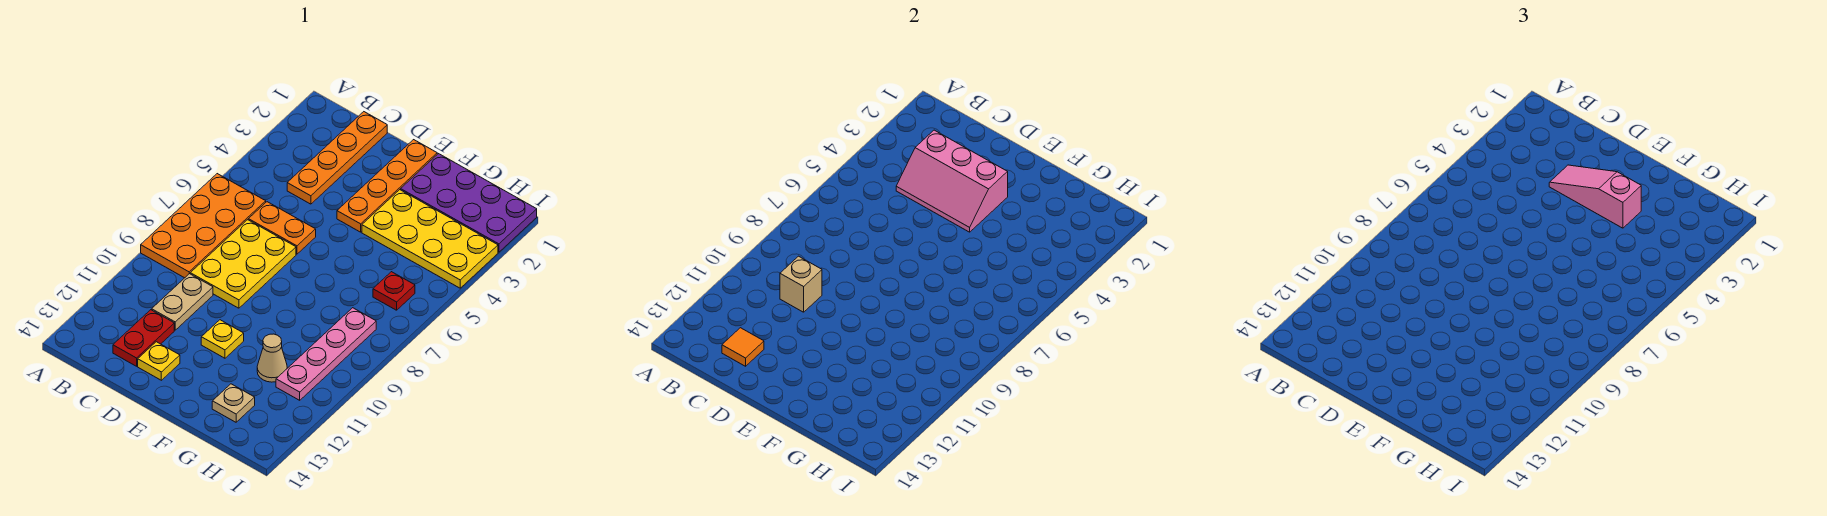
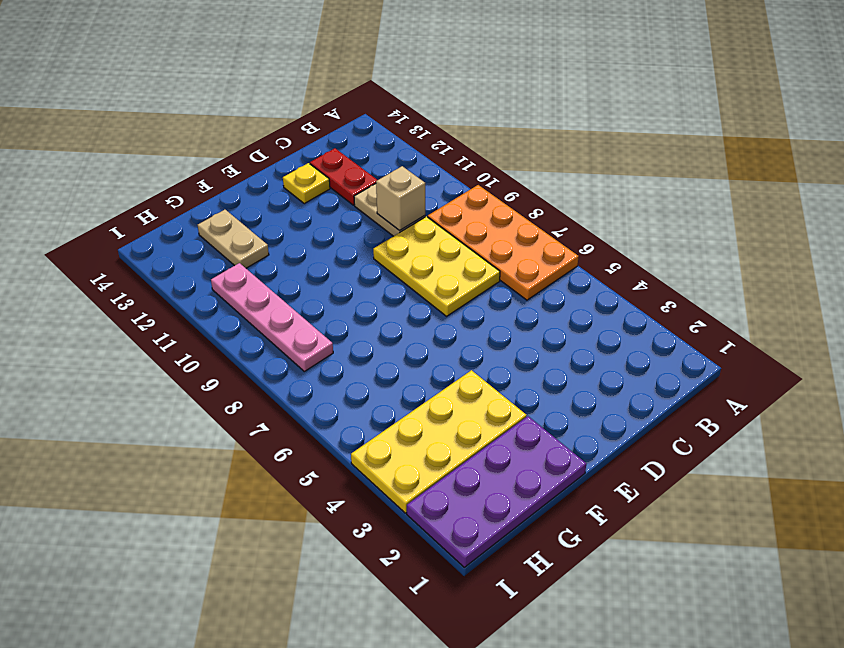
tan plate G12:G13 level 1 -> tan plate G13 level 1
none -> orange plate C1:C4 level 1
none -> orange plate C6:D6 level 1
none -> orange plate E1:E4 level 1

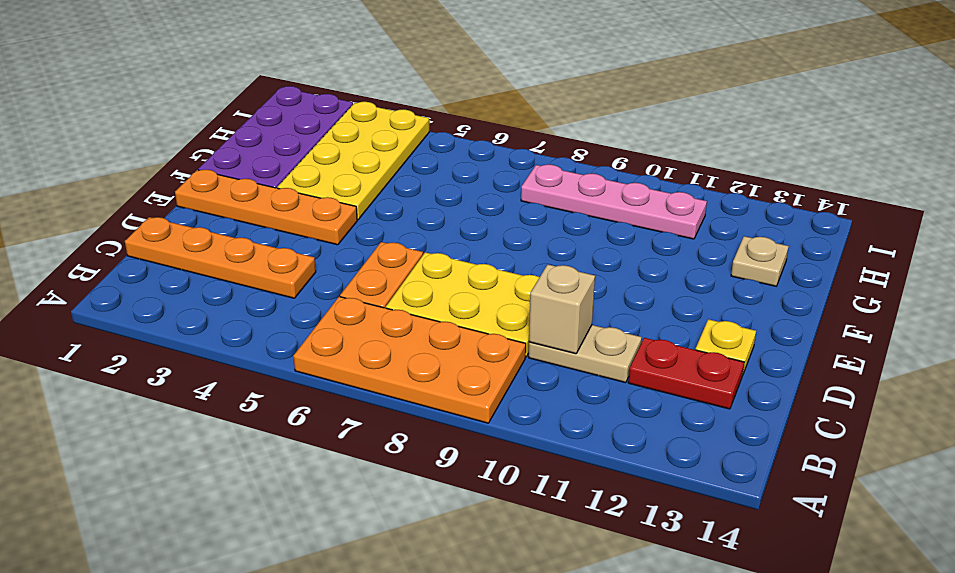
none -> yellow plate E11 level 1
none -> tan cone G11 level 1
none -> red plate H6 level 1

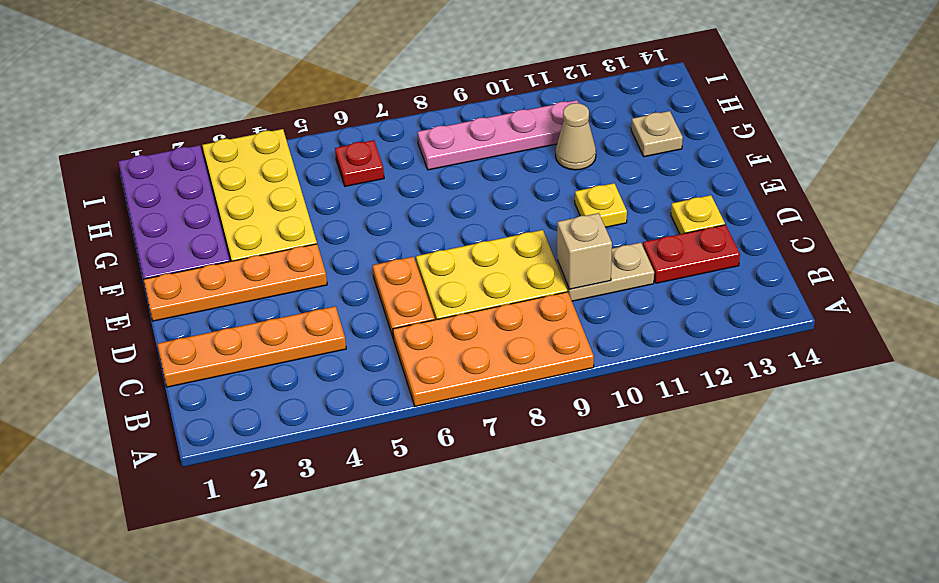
none -> pink slope C3:E4 level 2 top 3
none -> orange tile C13 level 2
none -> pink slope D3:F3 level 3 top F

